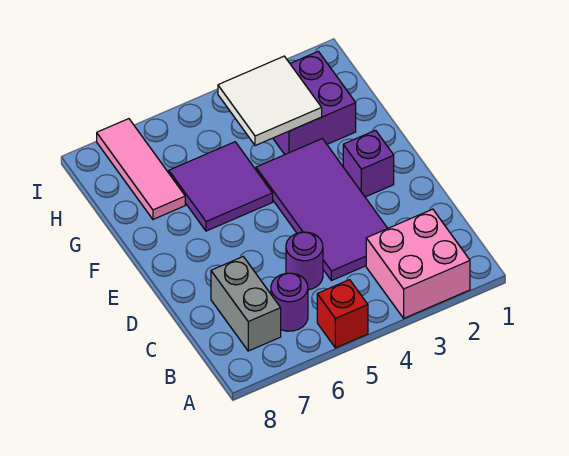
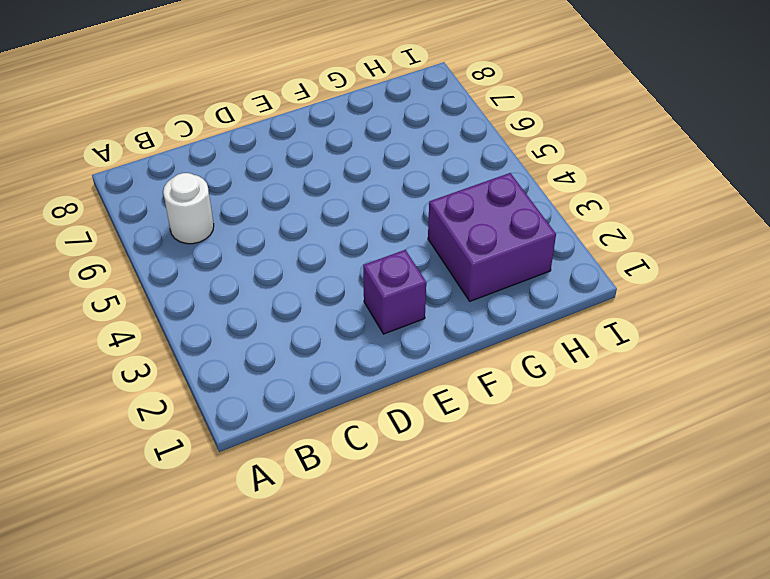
white round brick B6 level 1 -> purple round brick B6 level 1
none -> pink brick A2:B3 level 1
none -> red brick A5 level 1

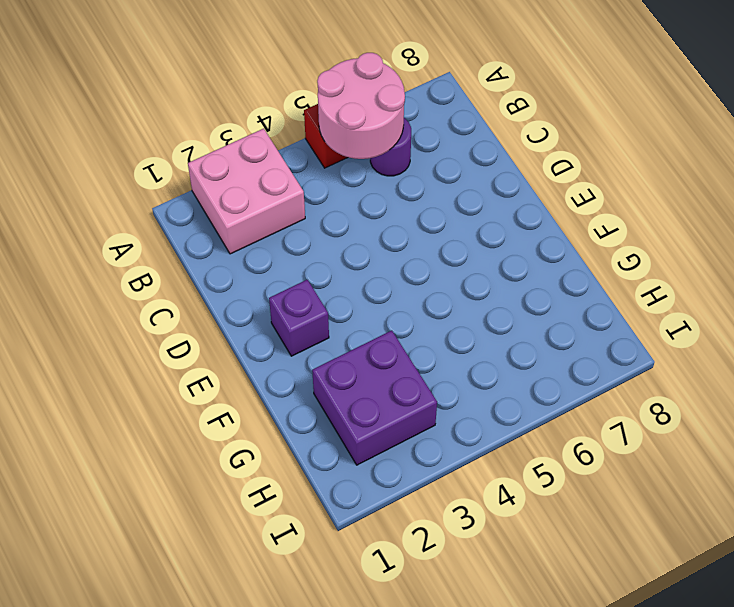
pink round brick A5:B6 level 2 -> none
none -> grey brick B7:C7 level 1
none -> purple tile C3:F4 level 1

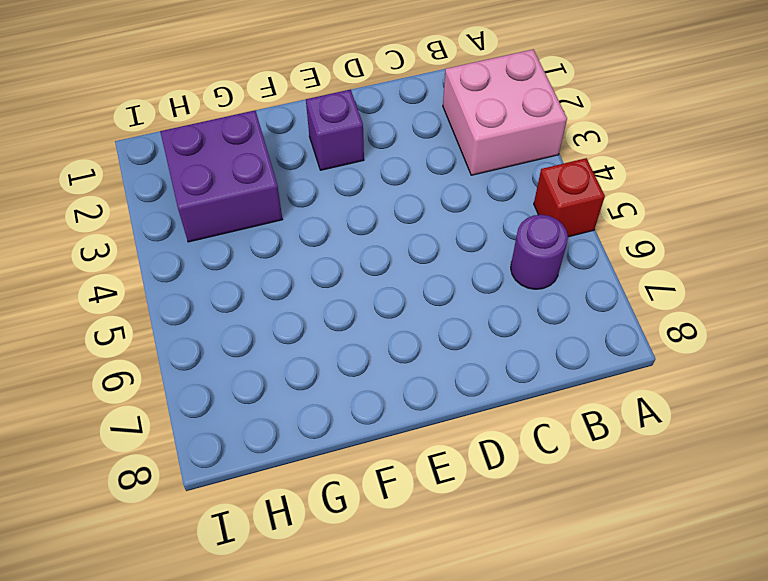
none -> grey brick B7:C7 level 1
none -> purple tile C3:F4 level 1

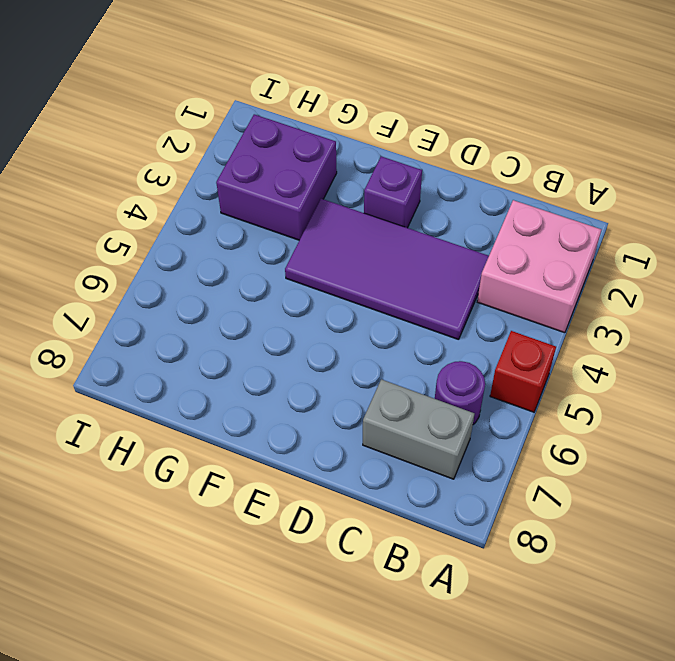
none -> purple round brick C5 level 1
none -> purple tile F5:G6 level 1

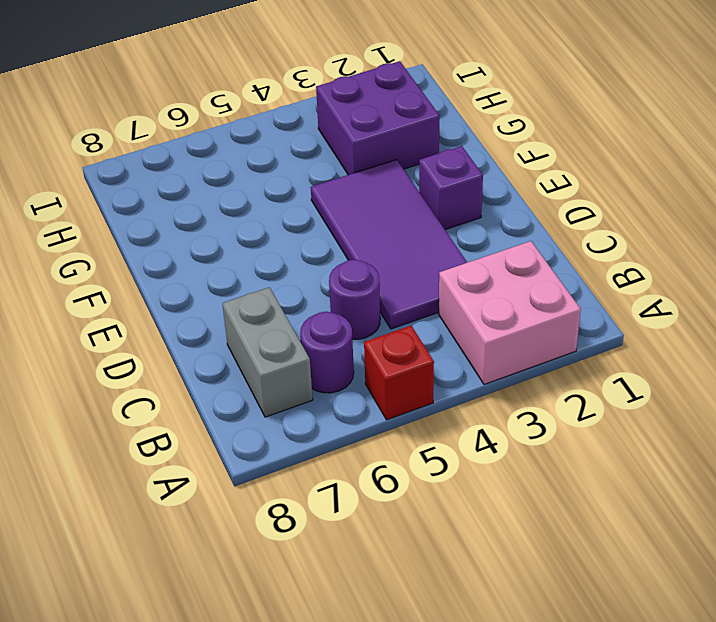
none -> purple tile F5:G6 level 1
none -> pink tile G7:I7 level 1

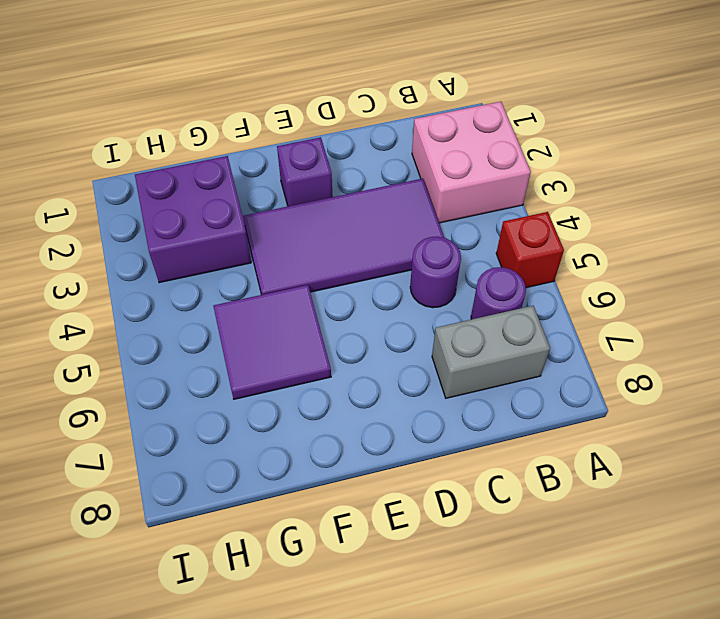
none -> pink tile G7:I7 level 1
none -> white tile G3:H4 level 2

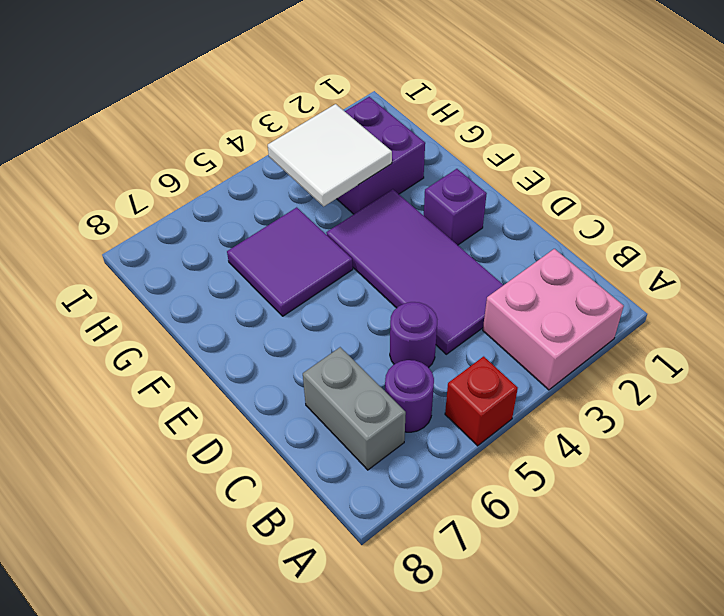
none -> pink tile G7:I7 level 1

